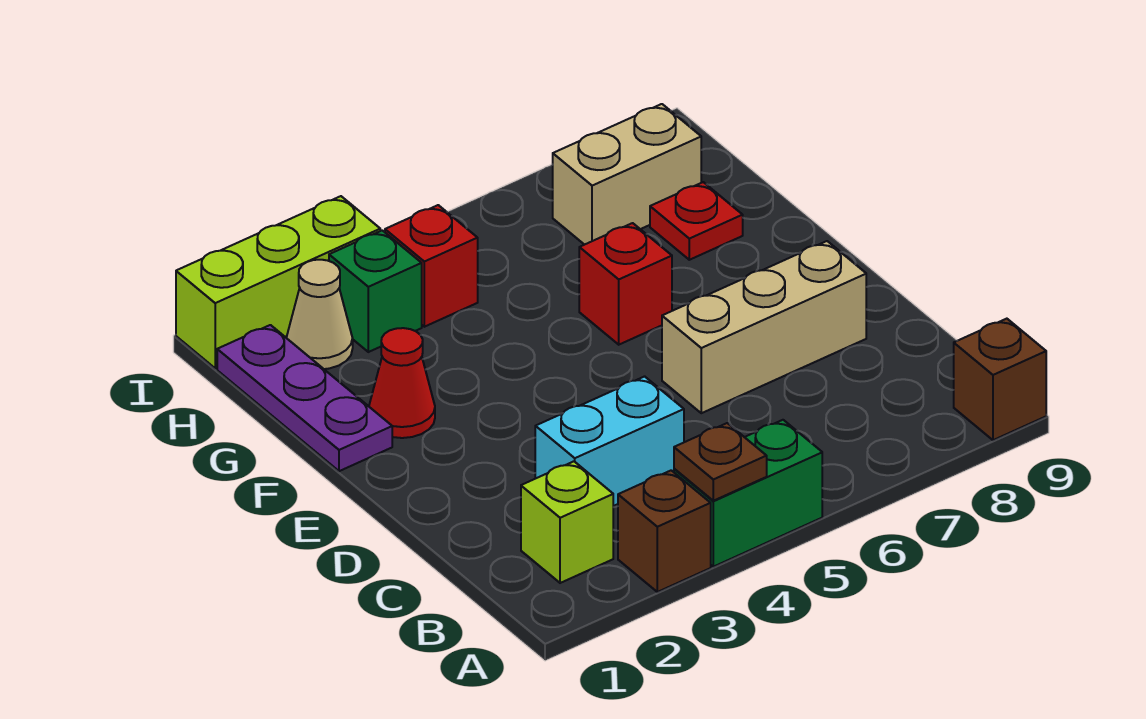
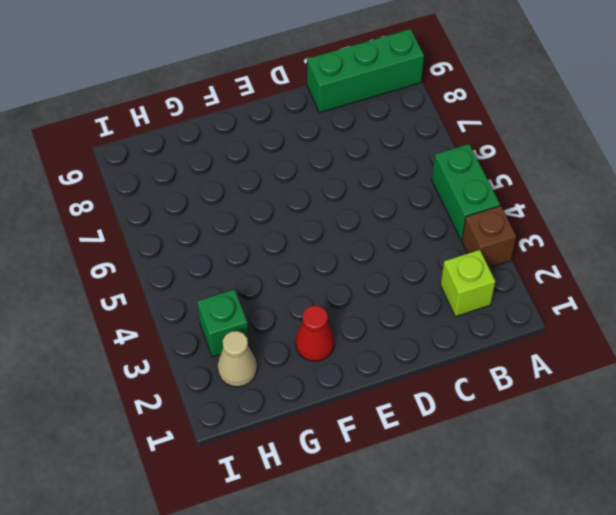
green brick A9:C9 level 1 -> brown brick A9 level 1
none -> cyan brick C3:C4 level 1
none -> tan brick D6:D8 level 1
none -> purple plate F1:H1 level 1

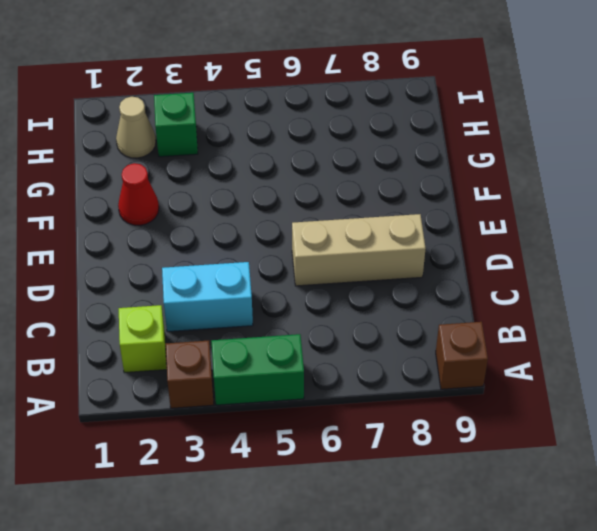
none -> purple plate F1:H1 level 1
none -> red brick F6 level 1
none -> red plate G8 level 1

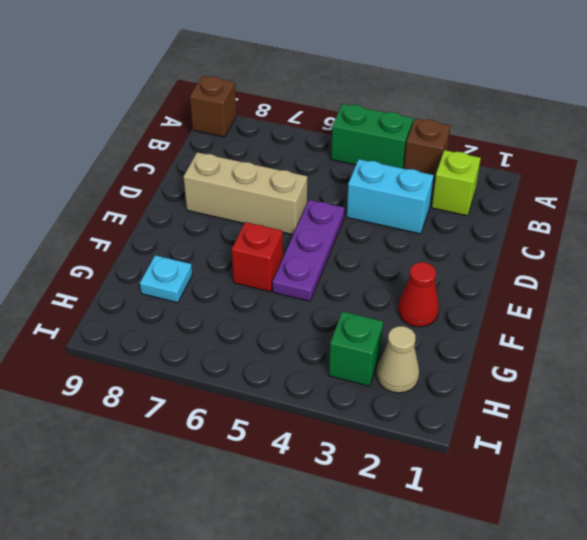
purple plate D5:F5 level 1 -> purple plate F1:H1 level 1
cyan plate G8 level 1 -> red plate G8 level 1
none -> red brick H4 level 1
none -> tan brick H7:H8 level 1
none -> lime brick I1:I3 level 1

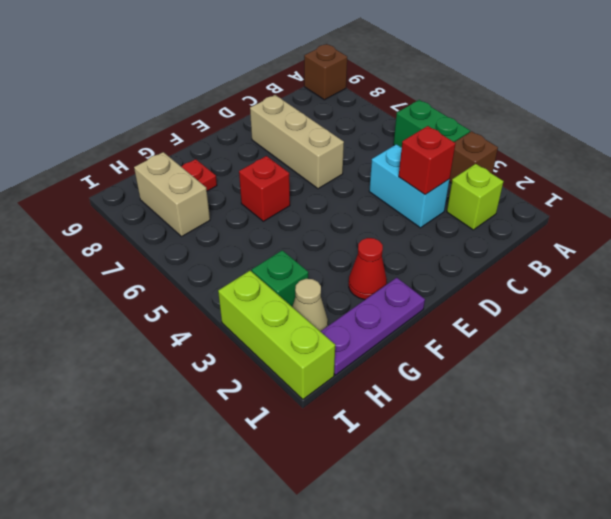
red brick C3 level 2 -> red brick H4 level 1
none -> brown plate A4 level 2

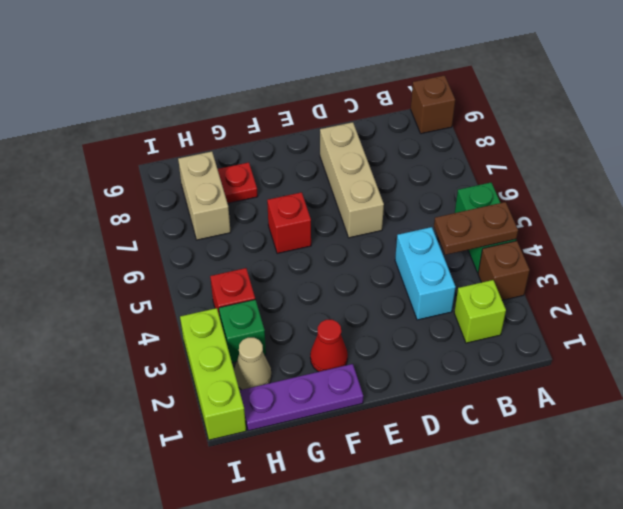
brown plate A4:B4 level 2 -> brown plate A4 level 2

